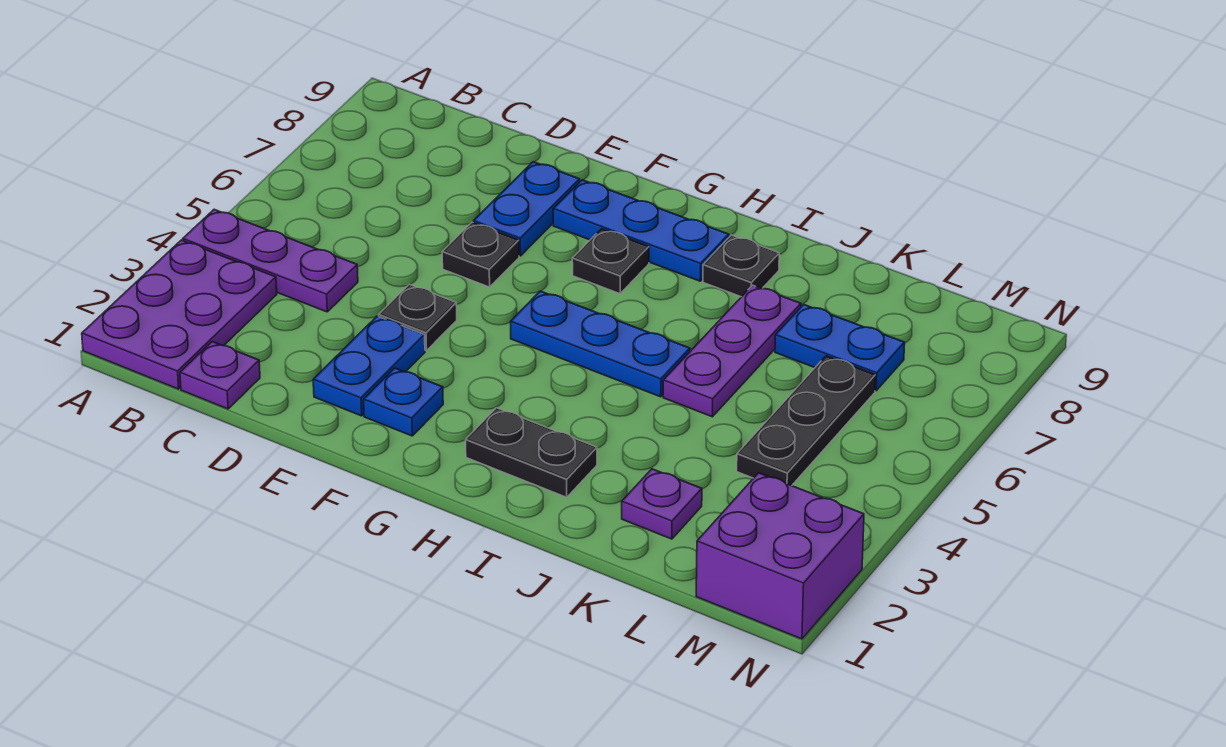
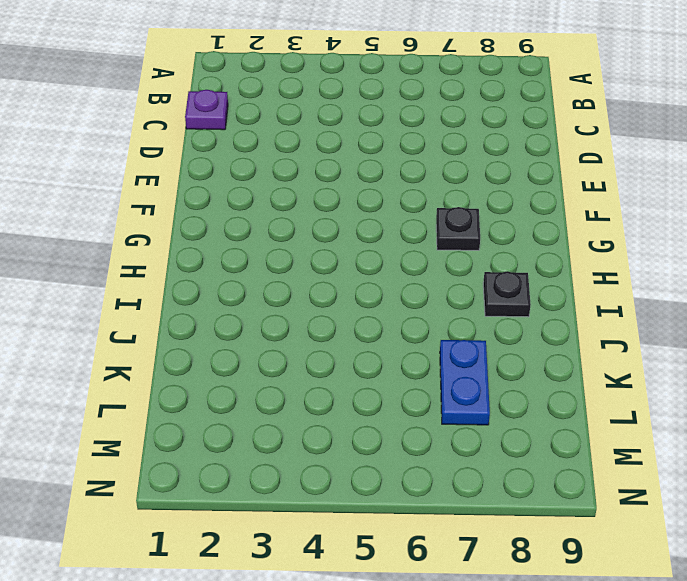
none -> purple plate A1:B3 level 1
none -> purple plate A4:C4 level 1
none -> blue plate E2:E3 level 1

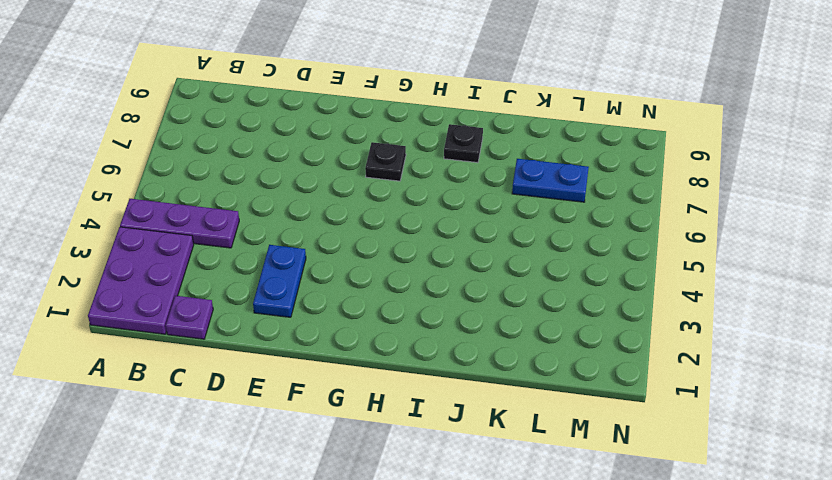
none -> black plate E4 level 1
none -> black plate E6 level 1
none -> blue plate E7:E8 level 1

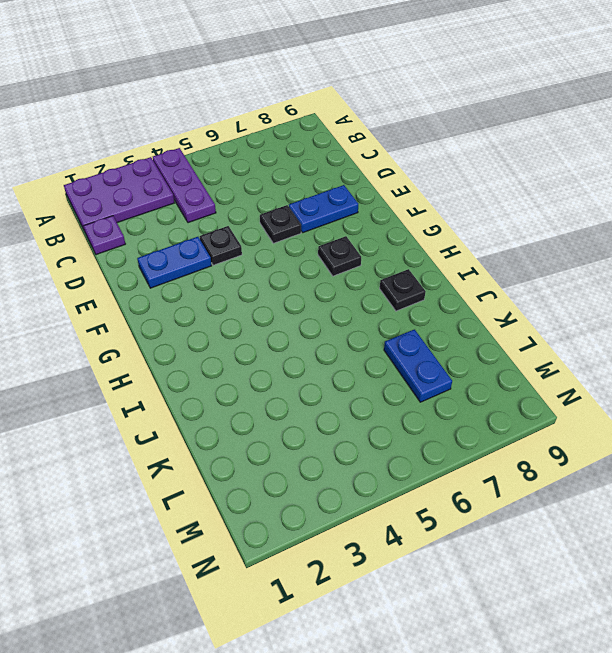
none -> blue plate F2 level 1
none -> blue plate F8:H8 level 1
none -> blue plate G5:I5 level 1

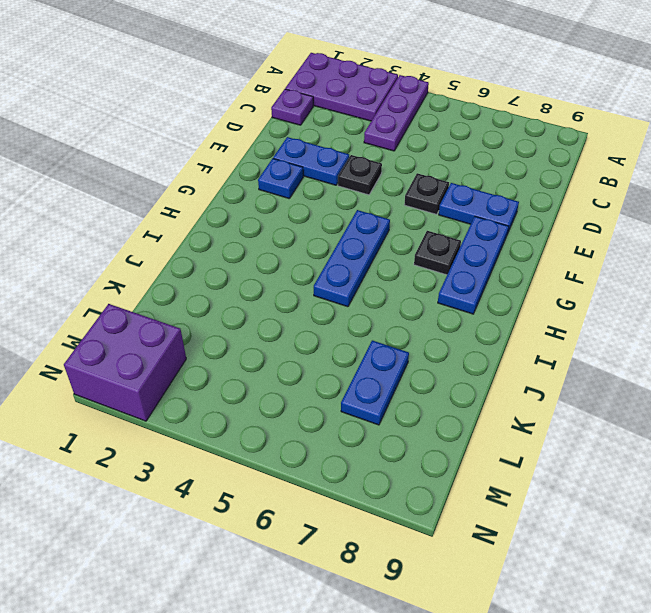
none -> black plate H2:I2 level 1
none -> black plate I8 level 1
none -> purple plate J5:J7 level 1

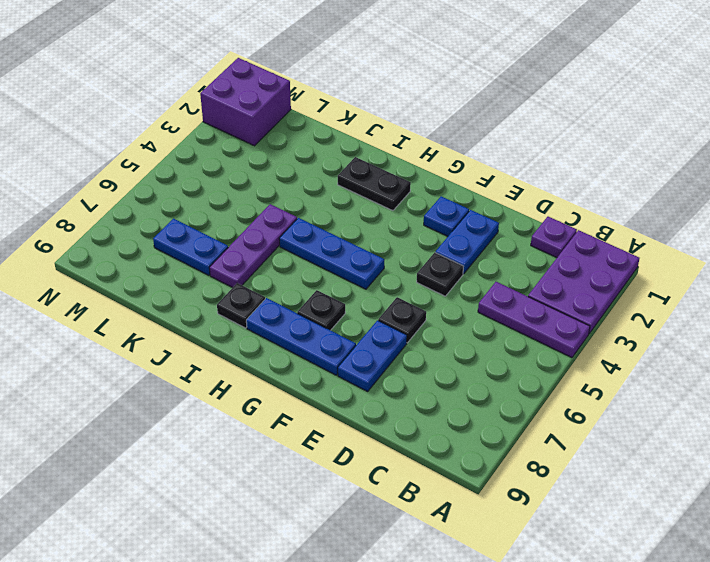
none -> purple plate K2 level 1
none -> black plate L4:L6 level 1

